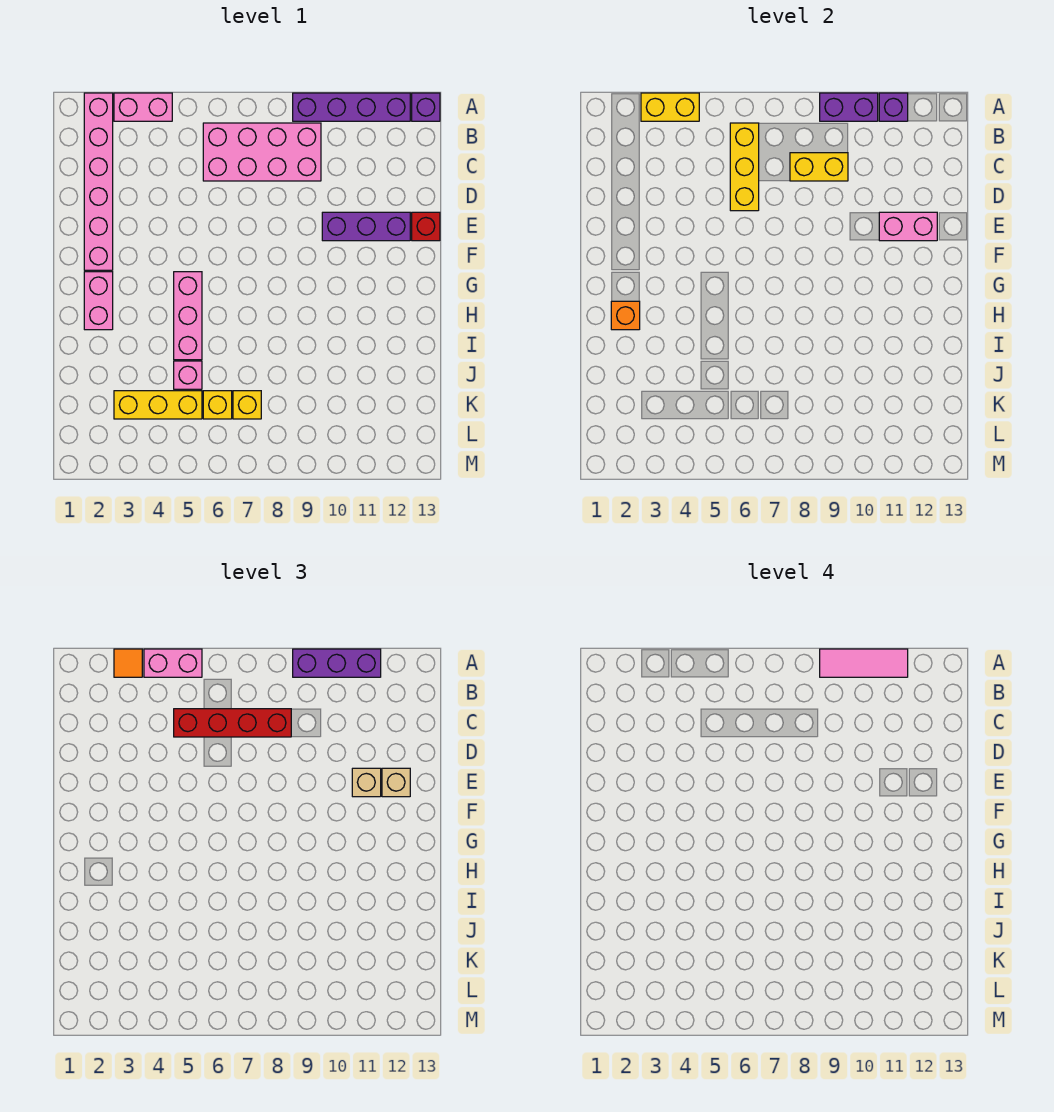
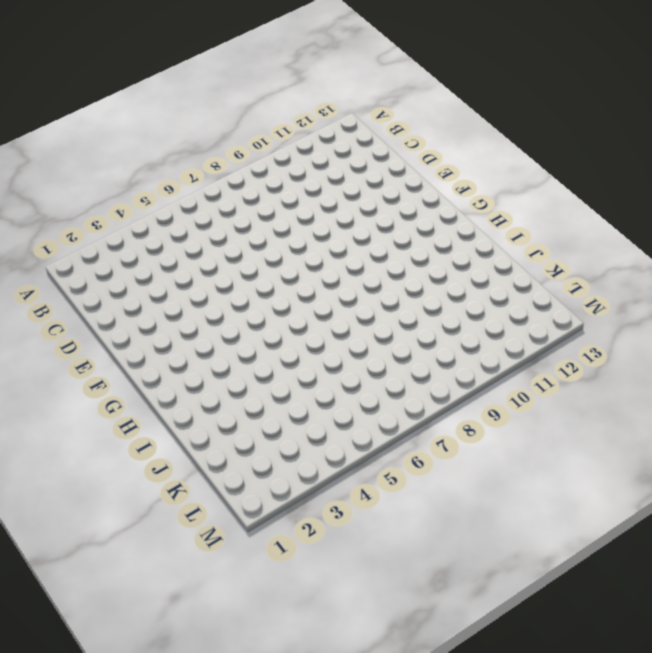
none -> pink brick A2:F2 level 1
none -> pink brick A3:A4 level 1
none -> purple brick A9:A12 level 1

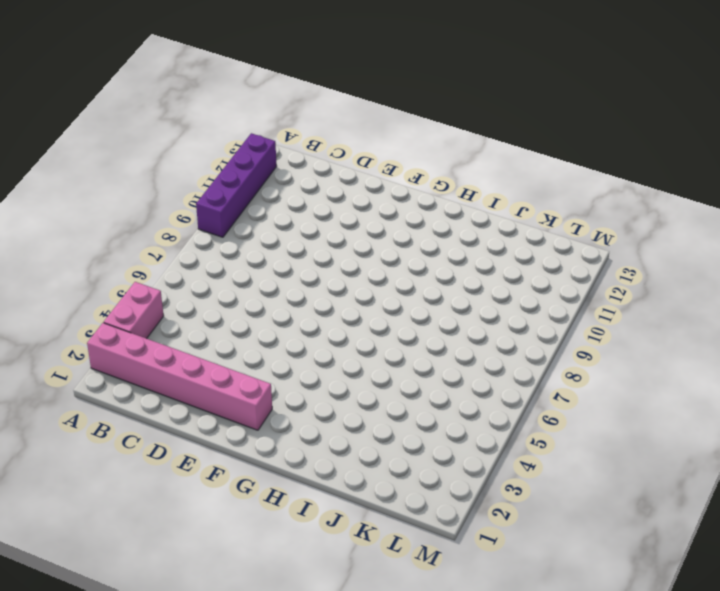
none -> purple brick A13 level 1
none -> pink brick B6:C9 level 1
none -> purple brick E10:E12 level 1

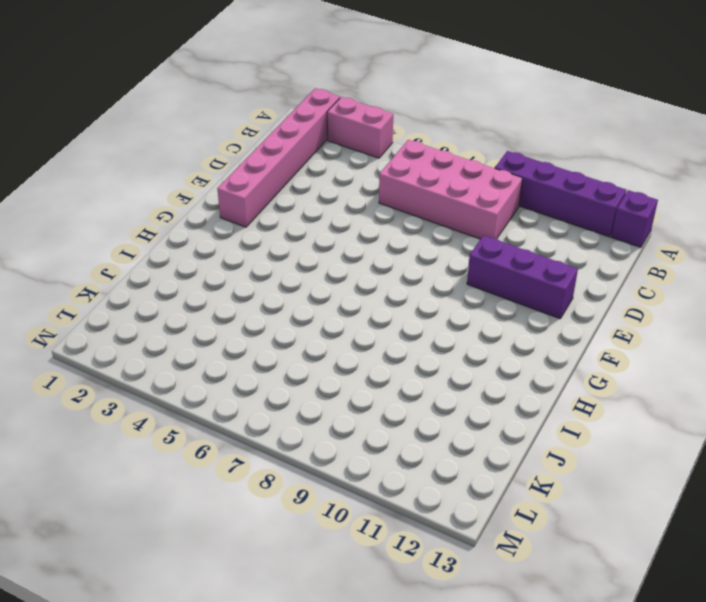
none -> red brick E13 level 1
none -> pink brick G2:H2 level 1
none -> pink brick G5:I5 level 1

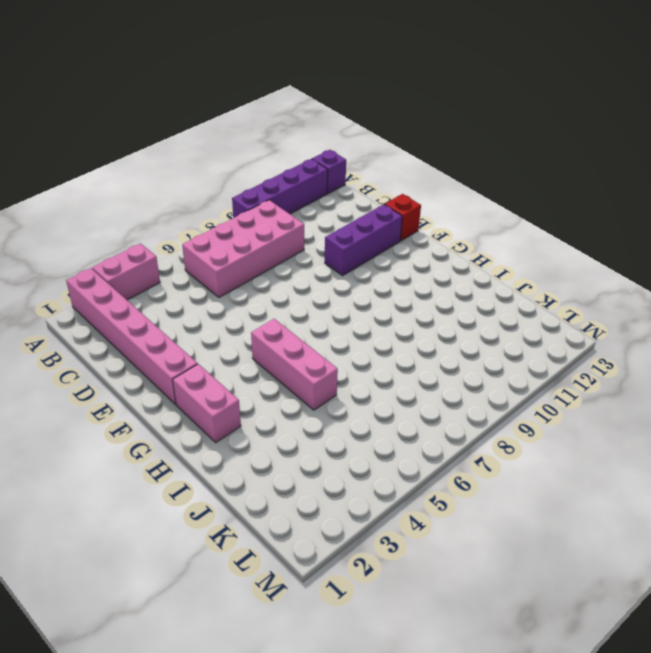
none -> pink brick J5 level 1
none -> yellow brick K3:K5 level 1
none -> yellow brick K6 level 1

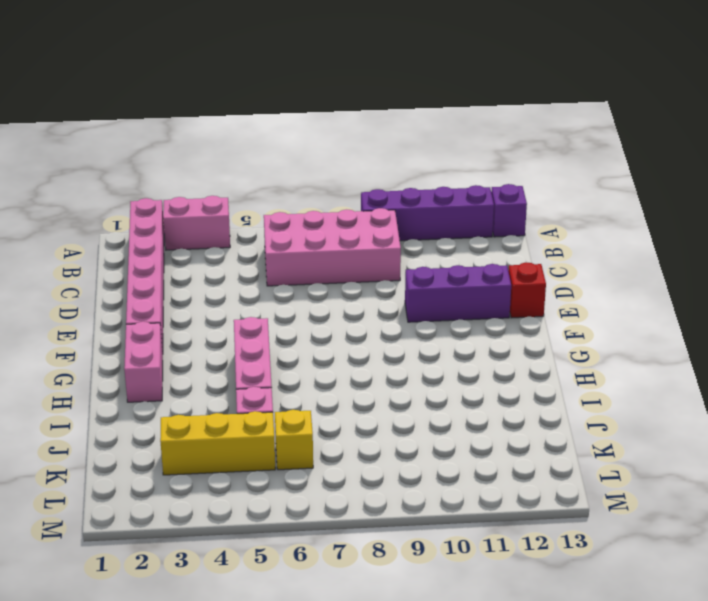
none -> yellow brick K7 level 1
none -> yellow brick A3:A4 level 2
none -> purple brick A9:A10 level 2

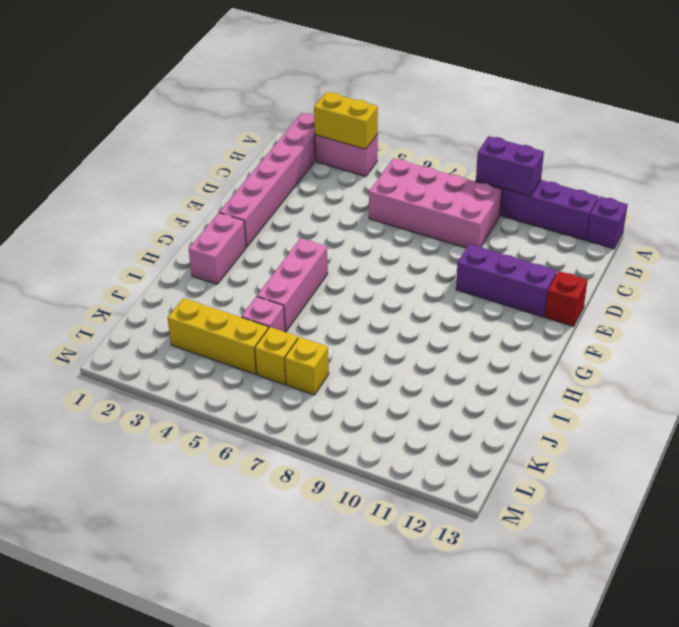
none -> purple brick A11 level 2
none -> yellow brick B6:D6 level 2
none -> yellow brick C8:C9 level 2

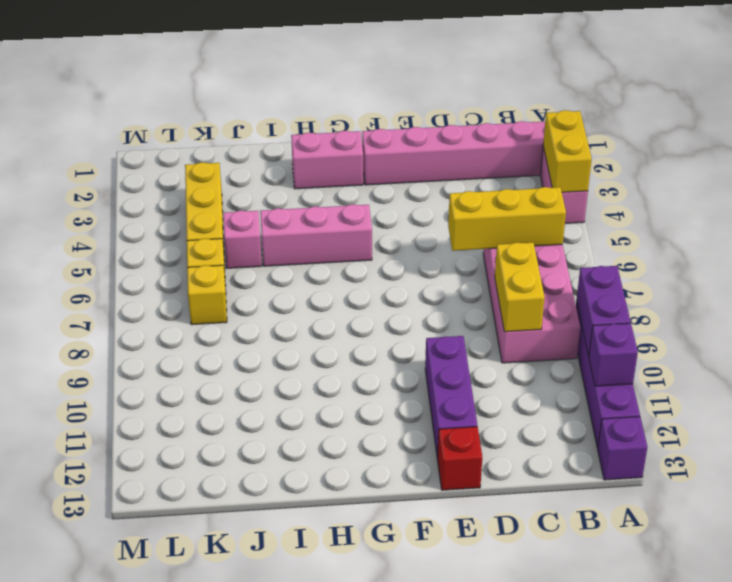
none -> pink brick E11:E12 level 2
none -> orange brick H2 level 2
none -> orange tile A3 level 3

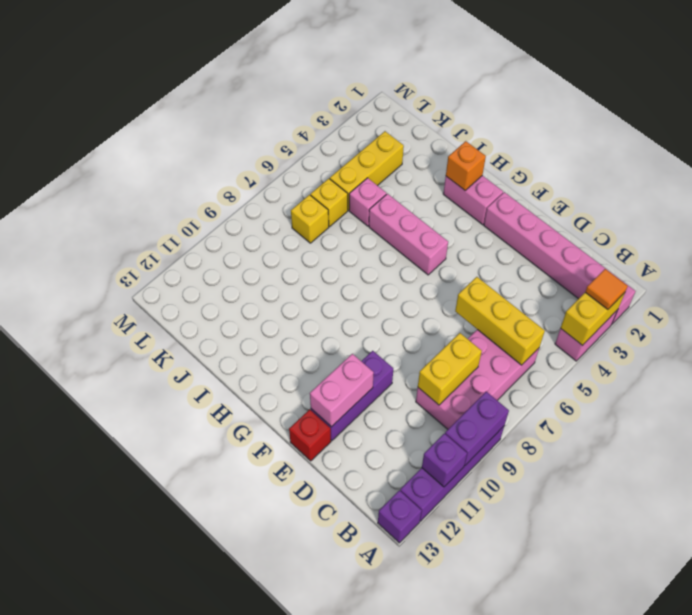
none -> pink brick A4:A5 level 3
none -> purple brick A9:A11 level 3
none -> red brick C5:C8 level 3

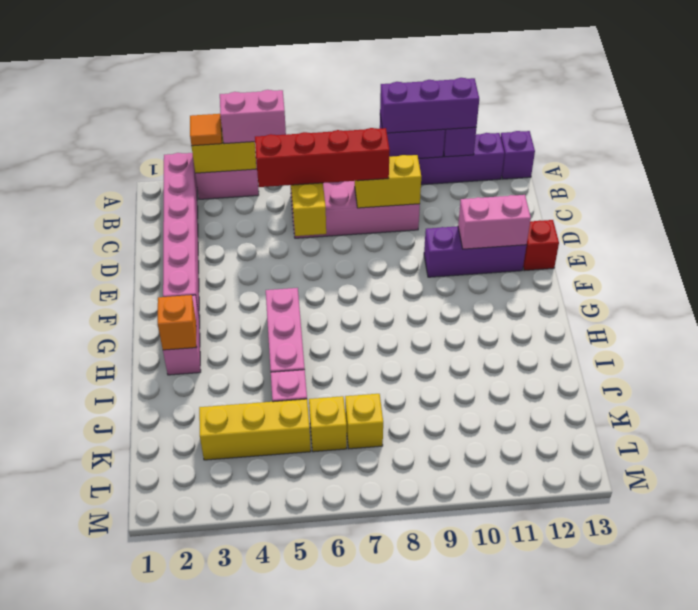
none -> tan brick E11 level 3
none -> tan brick E12 level 3
none -> pink tile A9:A11 level 4

